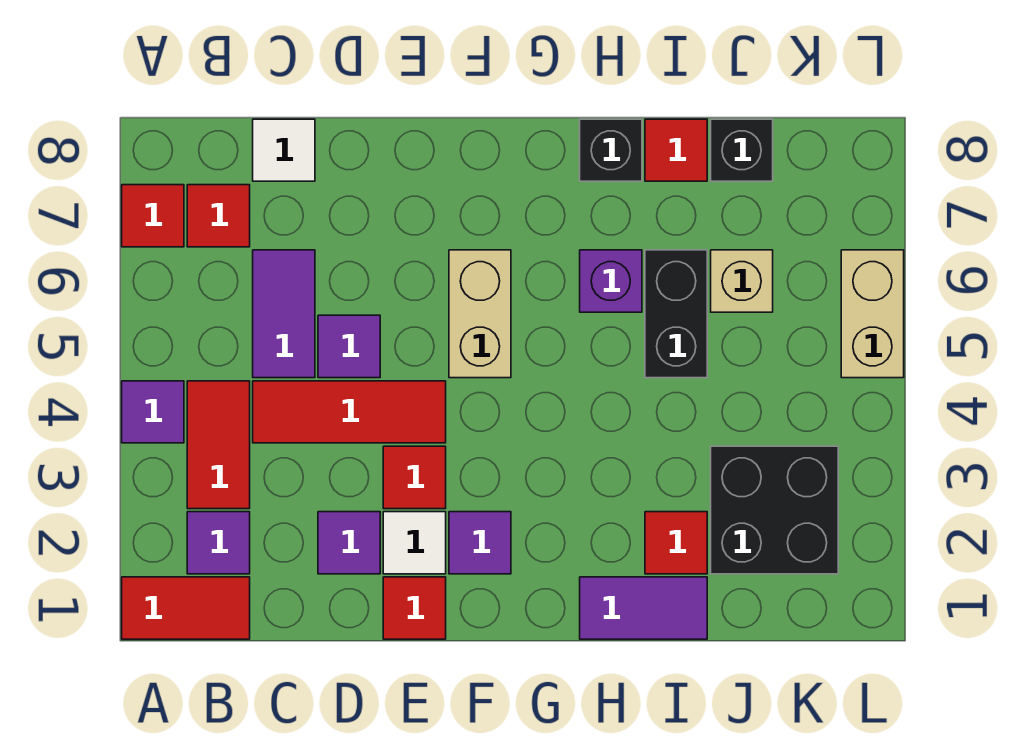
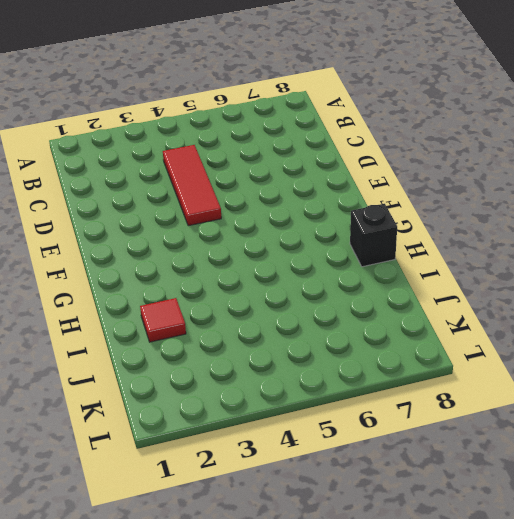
none -> red tile A1:B1 level 1
none -> purple tile A4 level 1
none -> red tile A7 level 1

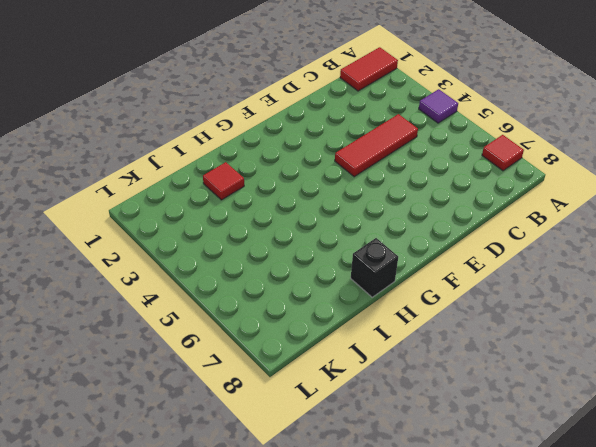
none -> purple tile B2 level 1
none -> red tile B3:B4 level 1
none -> red tile B7 level 1

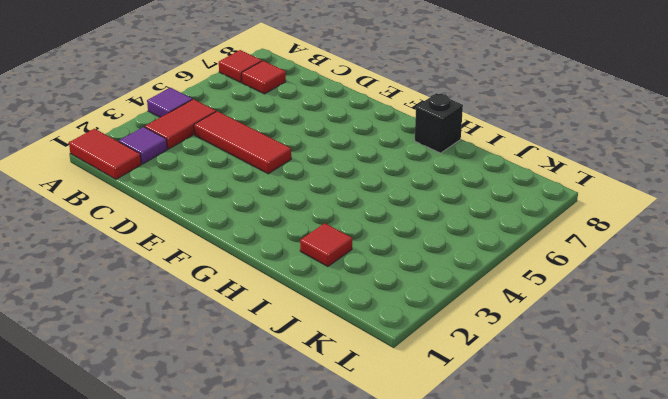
none -> purple tile C5:C6 level 1
none -> white tile C8 level 1
none -> purple tile D2 level 1

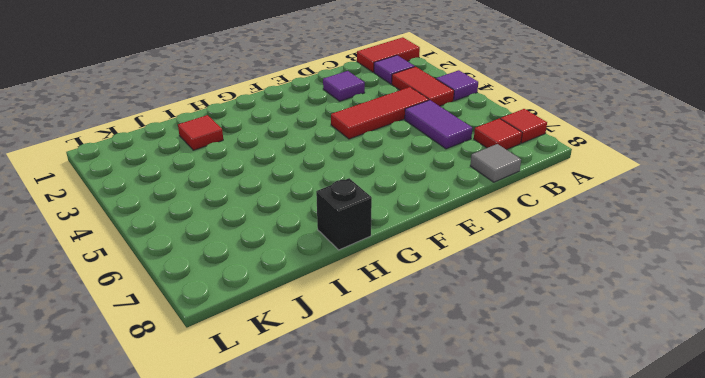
grey tile C8 level 1 -> white tile C8 level 1
none -> purple tile D5 level 1
none -> red tile E1 level 1
none -> white tile E2 level 1

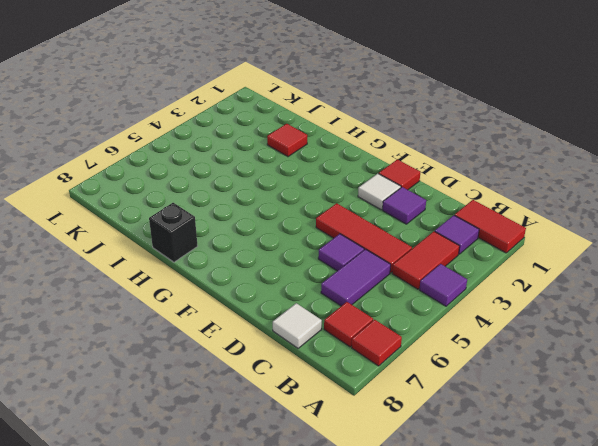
none -> red tile E3 level 1
none -> purple tile F2 level 1
none -> tan brick F5:F6 level 1

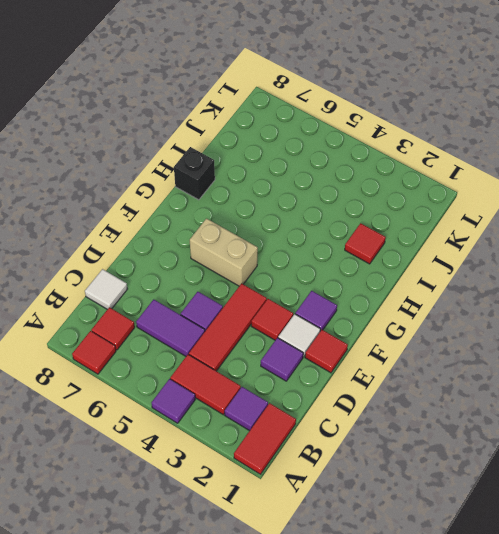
none -> purple tile H1:I1 level 1
none -> purple brick H6 level 1
none -> black brick I5:I6 level 1

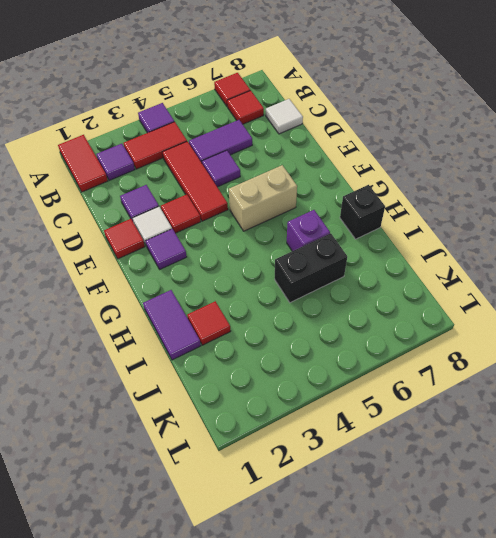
none -> red tile I8 level 1
none -> black brick J2:K3 level 1
none -> tan brick J6 level 1

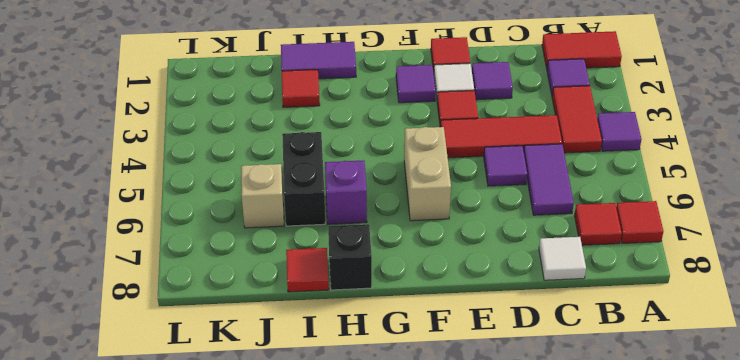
none -> black brick J2:K3 level 1
none -> black brick J8 level 1
none -> tan brick L5:L6 level 1

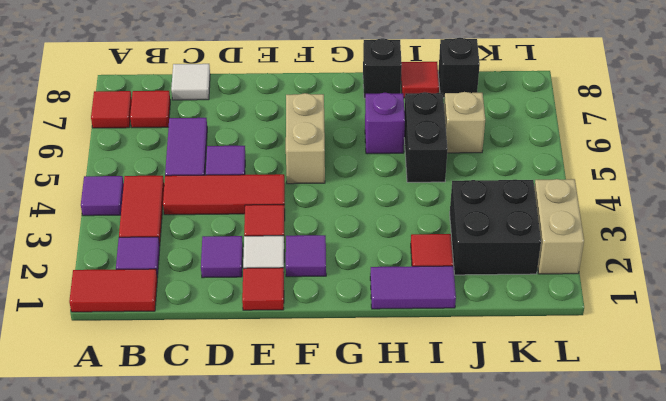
tan brick L2:L3 level 1 -> tan brick L5:L6 level 1

